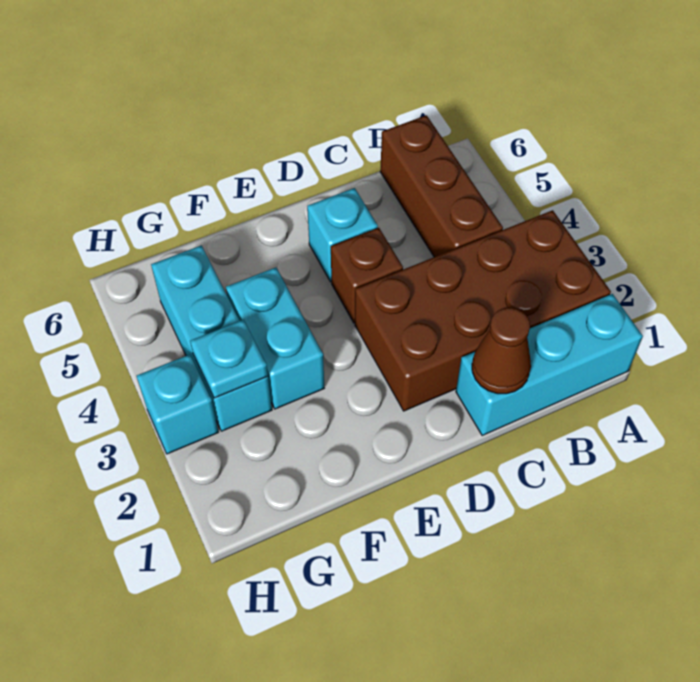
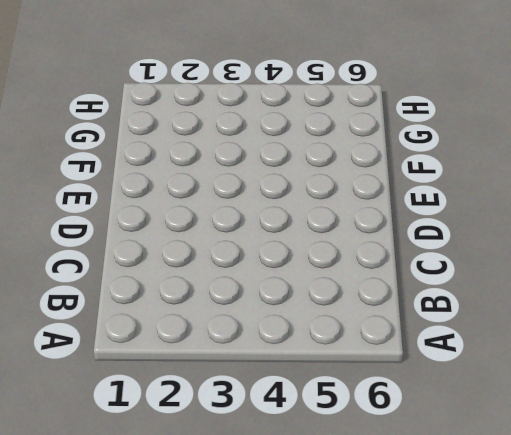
none -> cyan brick A1:C1 level 1
none -> brown brick A2:D3 level 1

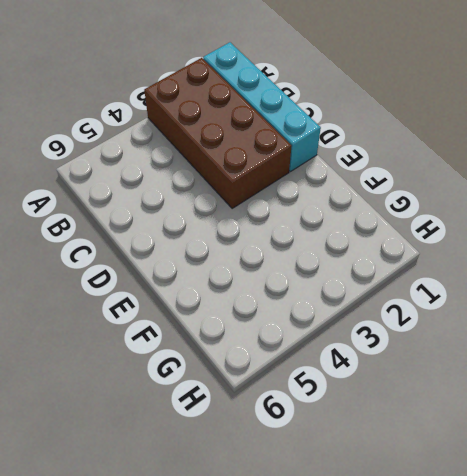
cyan brick A1:D1 level 1 -> cyan brick A1:C1 level 1
none -> brown brick B4:B6 level 1
none -> brown brick D4 level 1

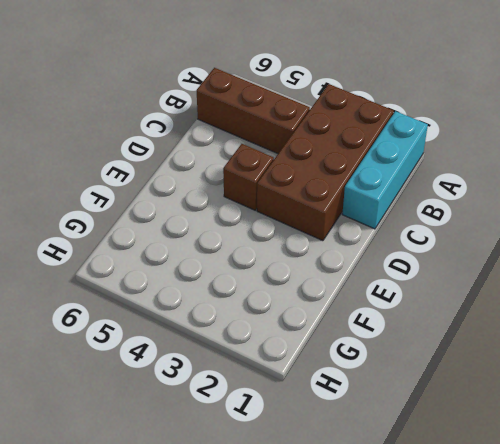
none -> cyan brick D5 level 1
none -> cyan brick F3:F4 level 1

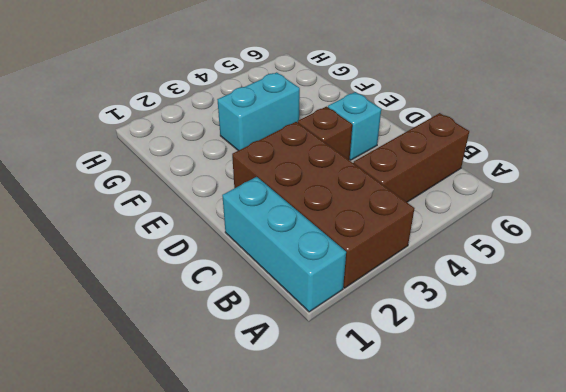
none -> cyan brick G3:G5 level 1
none -> cyan brick H3 level 1

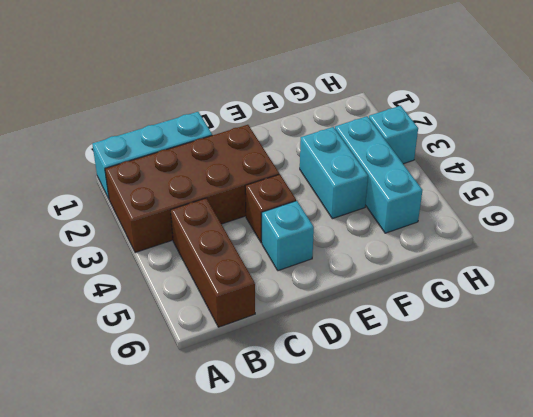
none -> brown cone C1 level 2
none -> cyan plate G3 level 2

